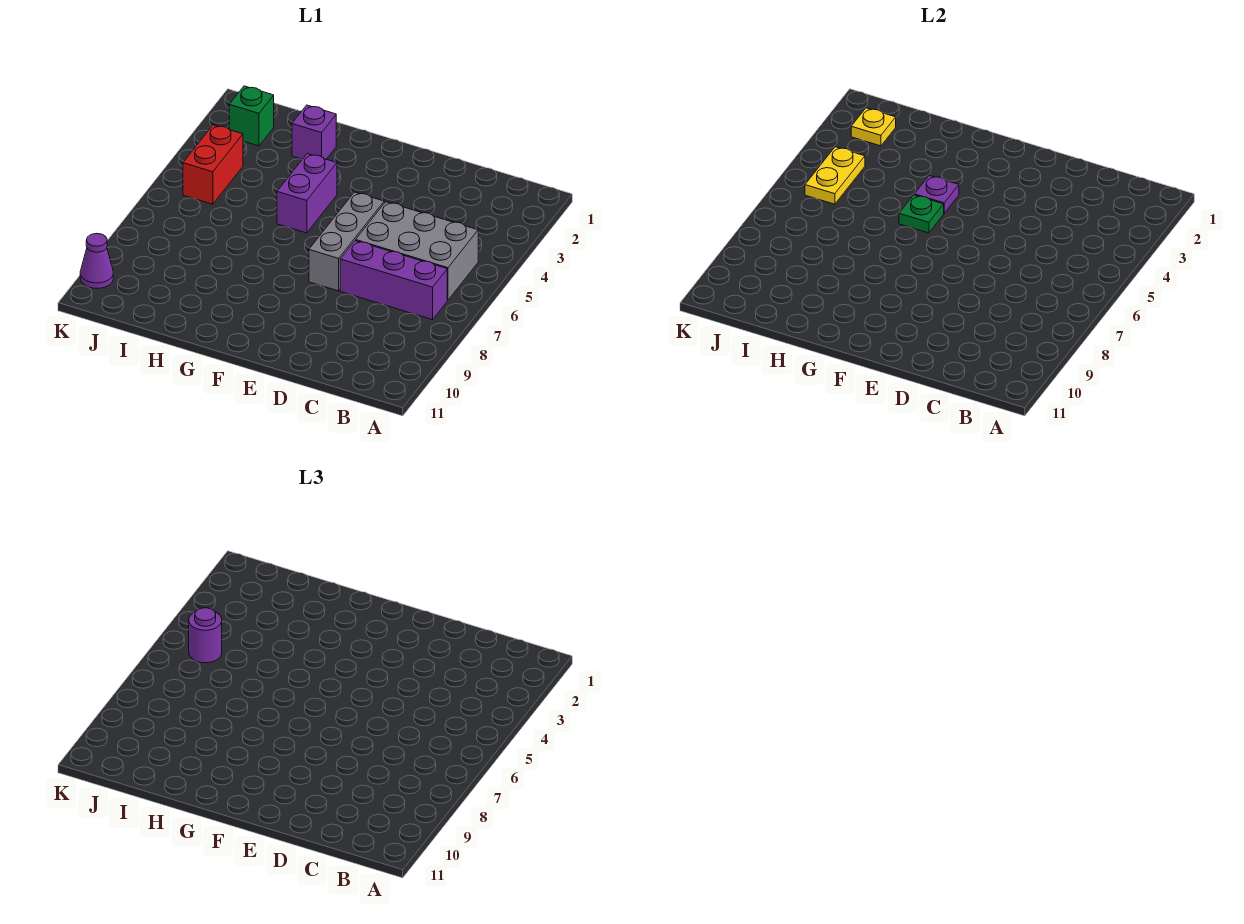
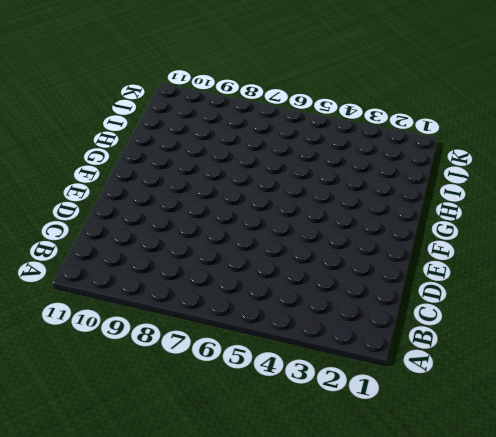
none -> grey brick B5:D6 level 1
none -> purple brick B7:D7 level 1
none -> grey brick E5:E7 level 1

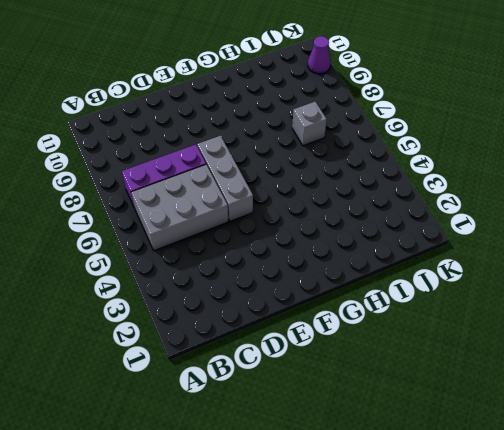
grey brick I7 level 1 -> none
none -> purple brick G4:G5 level 1
none -> purple brick H2 level 1
none -> green brick J2 level 1

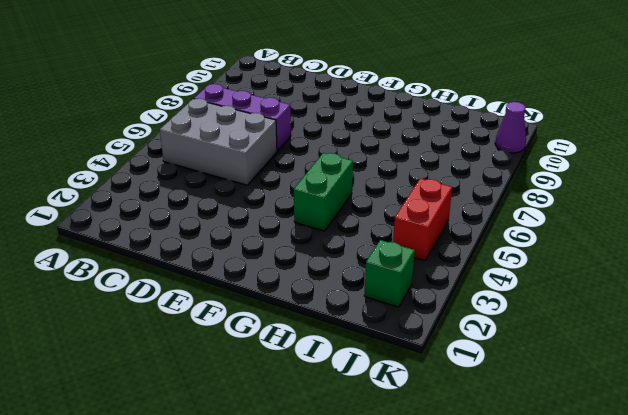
green brick G4:G5 level 1 -> purple brick G4:G5 level 1
none -> grey brick E5:E7 level 1
none -> purple brick H2 level 1
none -> purple plate G4 level 2

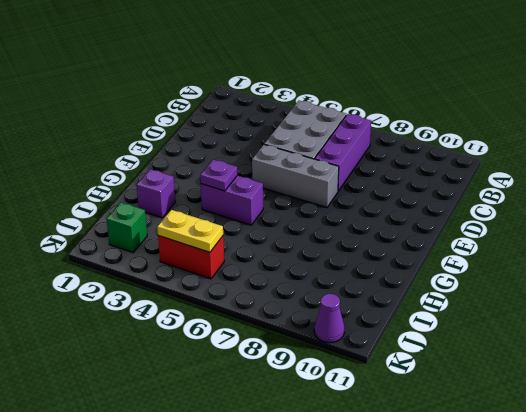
none -> green plate G5 level 2
none -> yellow plate J2 level 2
none -> purple round brick J5 level 3

